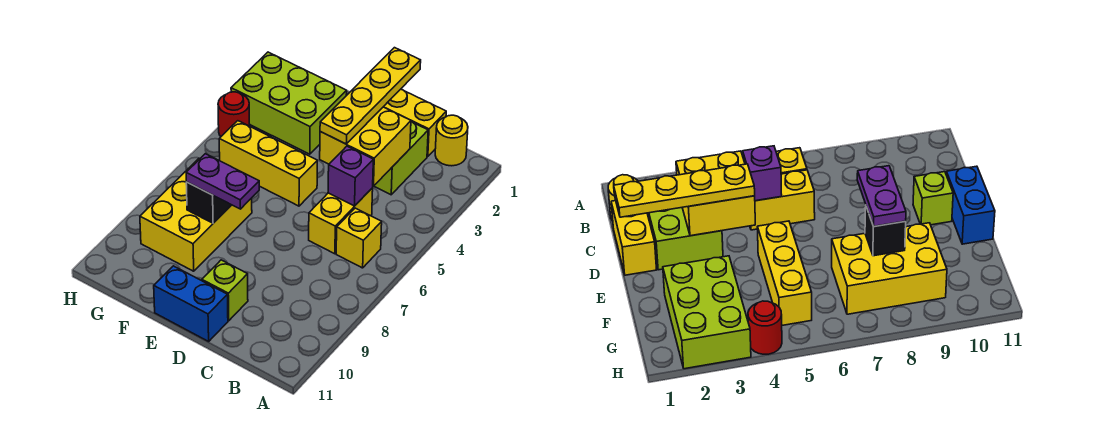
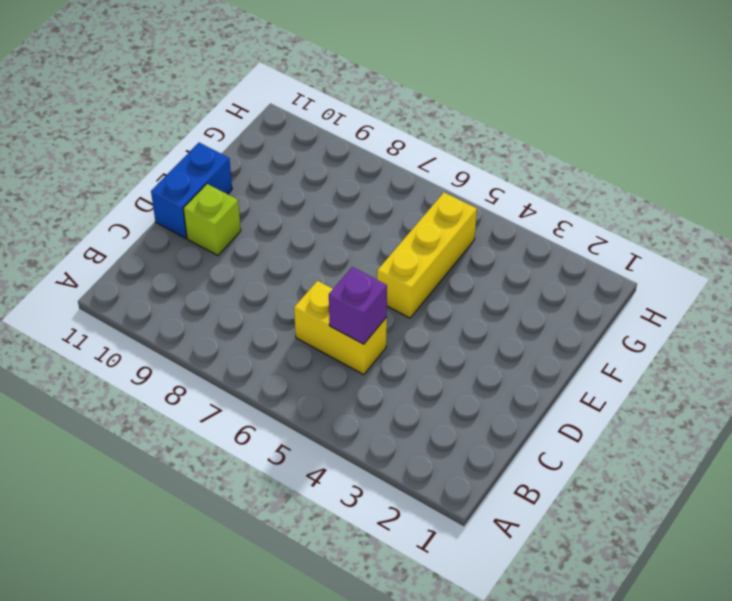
none -> yellow round brick B1 level 1
none -> yellow brick B6 level 1
none -> yellow brick C1:D1 level 1

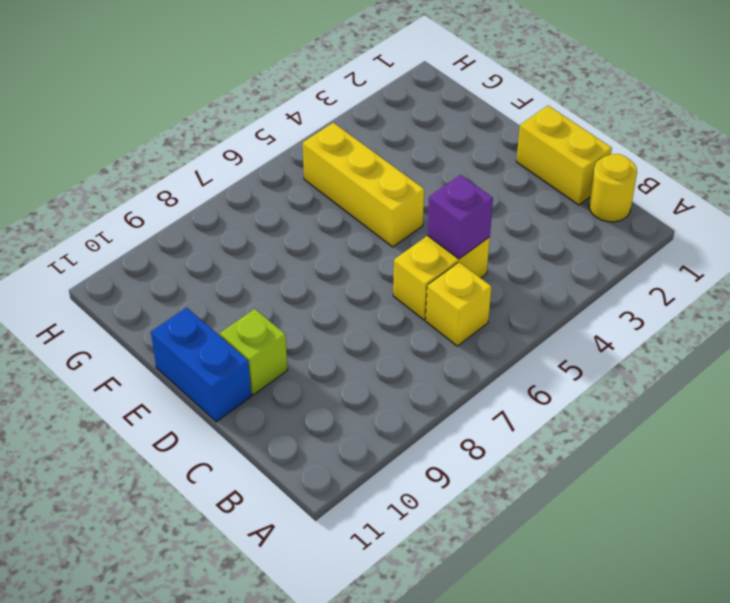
none -> lime brick C2:D3 level 1
none -> lime brick F2:H3 level 1
none -> yellow brick F7:G9 level 1

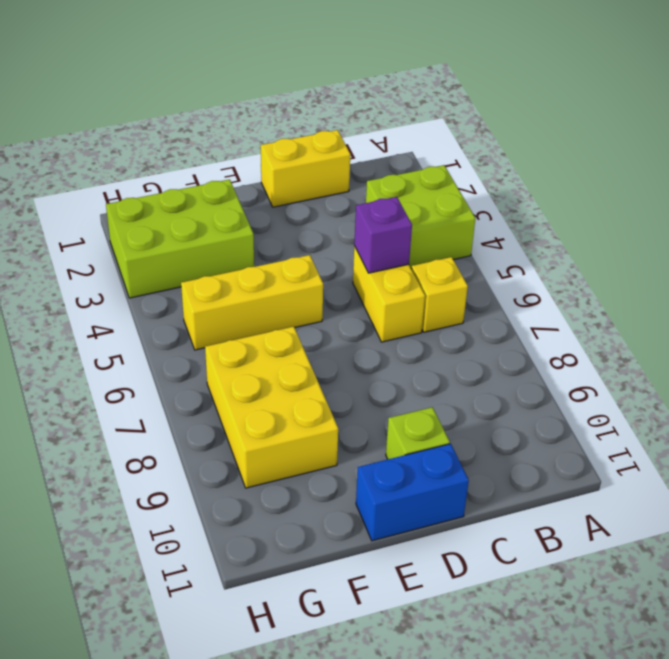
lime brick A3:B4 level 1 -> lime brick C2:D3 level 1
none -> yellow round brick B1 level 1
none -> red round brick H4 level 1
none -> yellow brick C3:D4 level 2

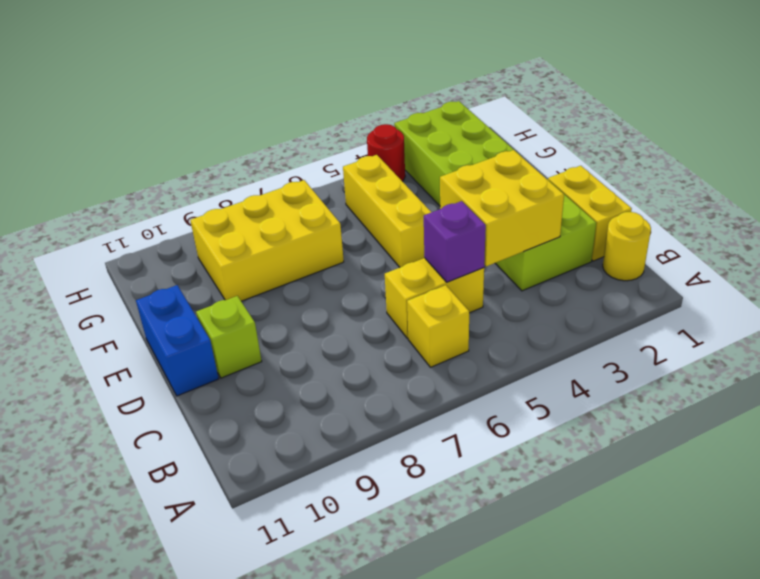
none -> black brick F8 level 2
none -> yellow plate D1:D4 level 3
none -> purple plate E8:F8 level 3

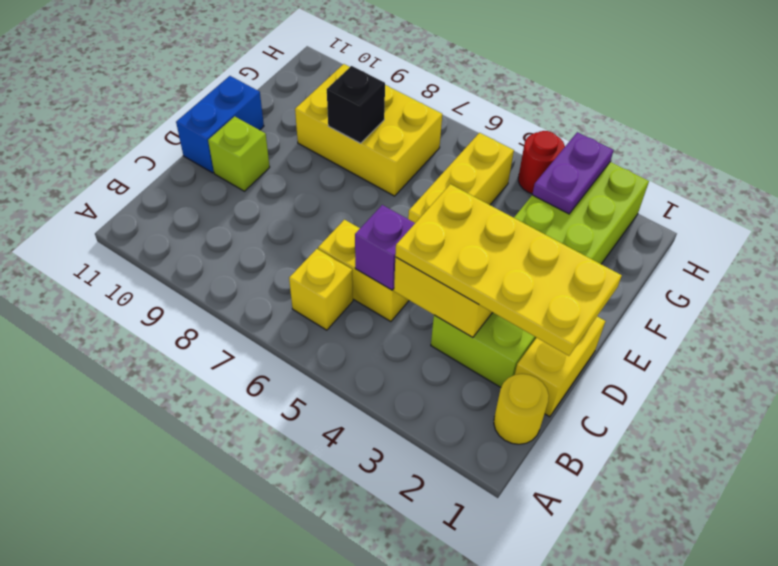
yellow plate C1:D4 level 3 -> yellow plate D1:D4 level 3
purple plate G3:H3 level 2 -> purple plate E8:F8 level 3

